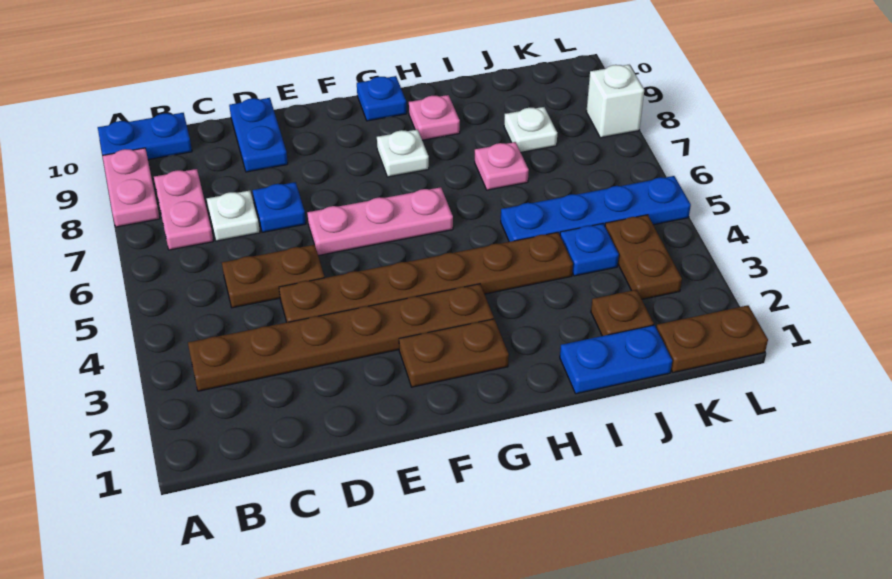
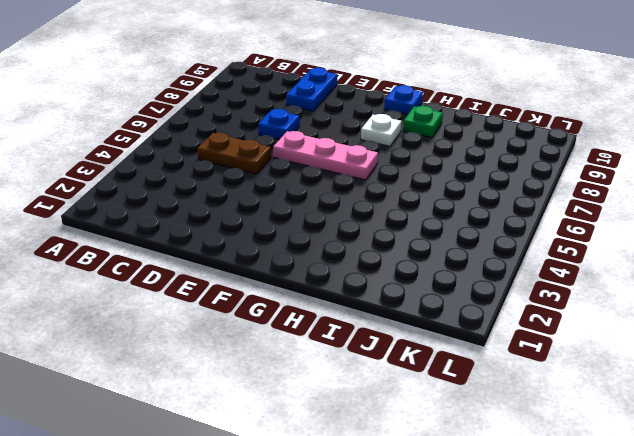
green plate H9 level 1 -> pink plate H9 level 1
none -> pink plate A8:A9 level 1
none -> blue plate A10:B10 level 1
none -> brown plate B3:G3 level 1

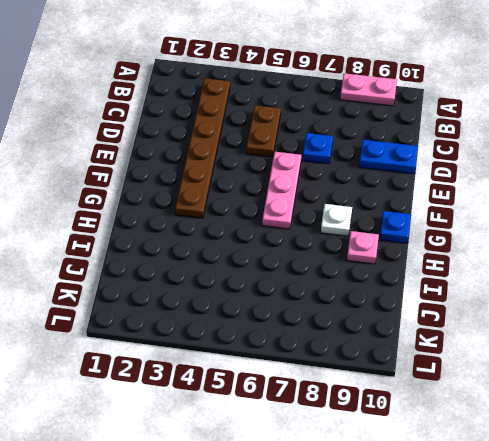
none -> blue plate A10:B10 level 1
none -> pink plate B7:B8 level 1
none -> white plate C7 level 1

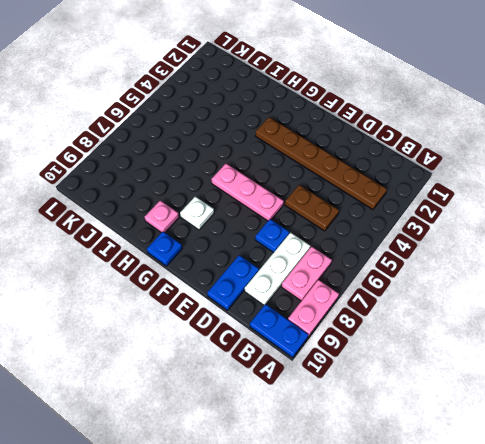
white plate C7:C9 level 1 -> white plate C7 level 1
none -> brown plate D4:I4 level 1
none -> brown plate F2:G2 level 1
none -> blue plate I1:J1 level 1

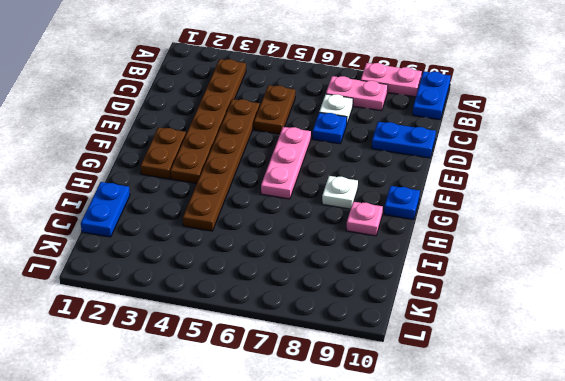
none -> blue plate I5:L5 level 1
none -> pink plate I7 level 1
none -> brown plate J2 level 1

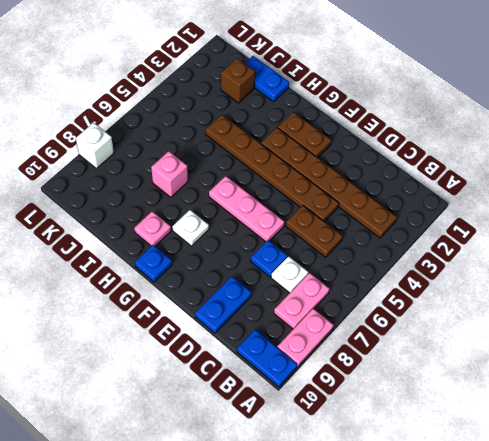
pink brick I7 level 1 -> pink plate I7 level 1
brown brick J2 level 1 -> brown plate J2 level 1
none -> blue plate I5:L5 level 1
none -> blue plate J4 level 1
none -> white plate J8 level 1

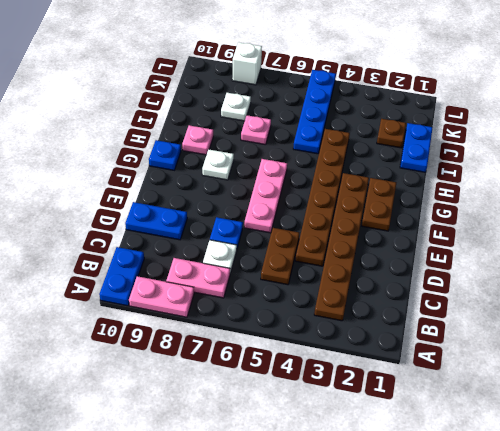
none -> blue plate J4 level 1
none -> brown plate K1:L1 level 1
none -> brown plate K3:K4 level 1

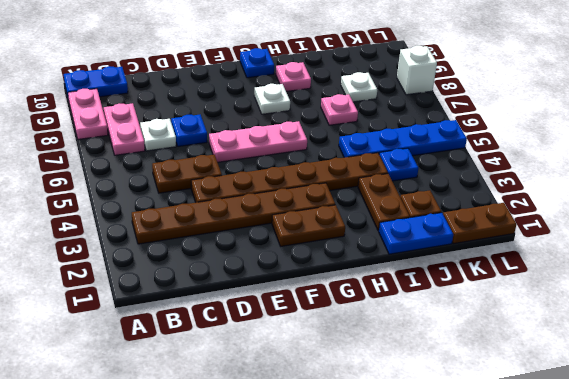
brown plate I2:I3 level 1 -> brown plate K3:K4 level 1
none -> blue plate D9:D10 level 1

